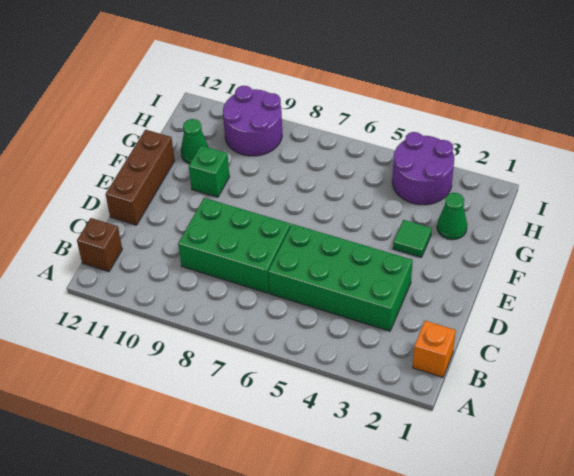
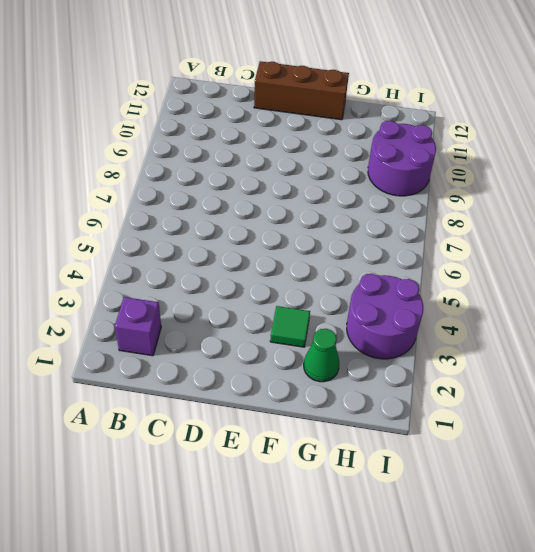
purple brick B2 level 1 -> none
none -> orange brick B1 level 1
none -> brown brick B12 level 1

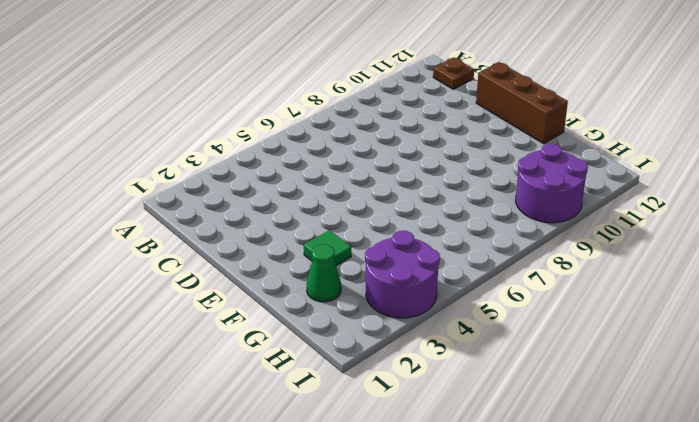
brown plate B12 level 1 -> brown brick B12 level 1
none -> orange brick B1 level 1
none -> green brick C3:D6 level 1

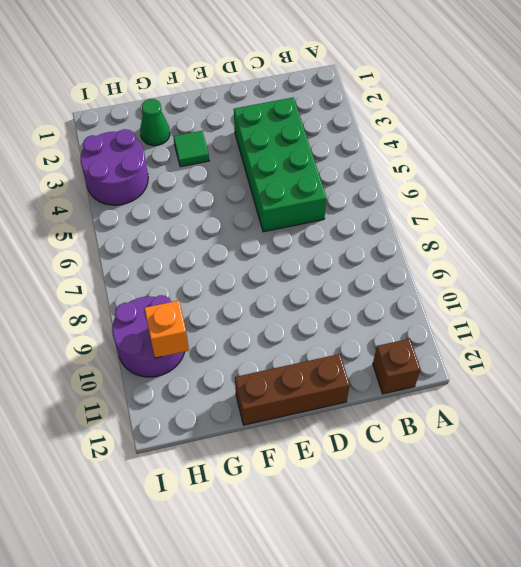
orange brick H10 level 2 -> orange brick B1 level 1
none -> green brick C7:D9 level 1
none -> green brick F10 level 1

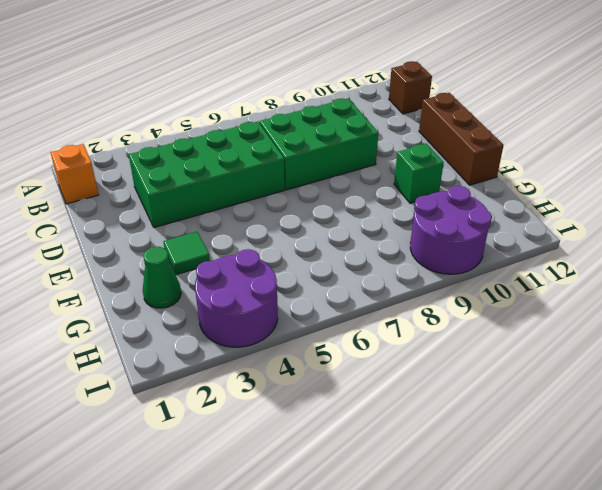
none -> green cone G11 level 1

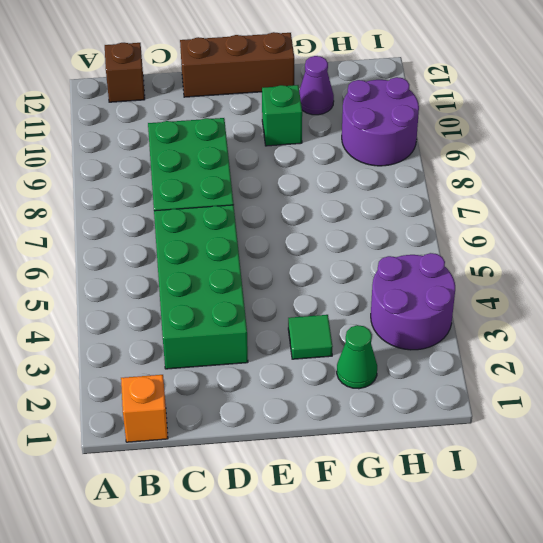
purple cone G11 level 1 -> green cone G11 level 1

